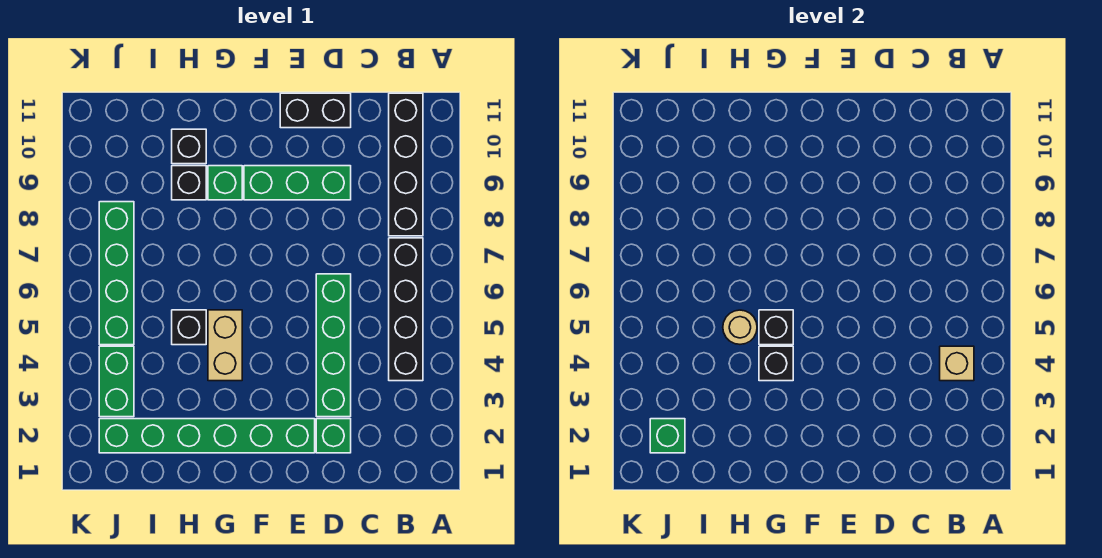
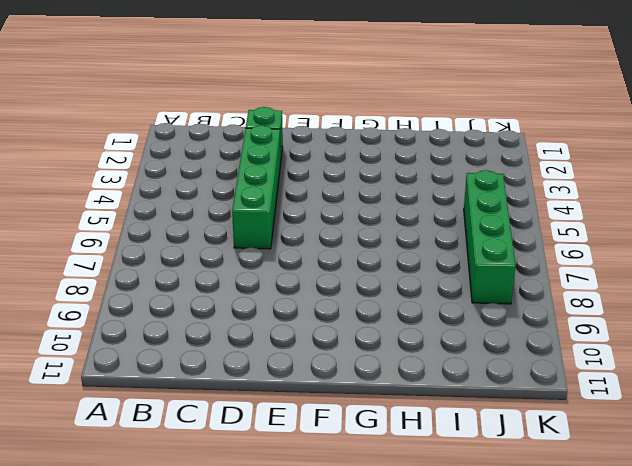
none -> black brick B4:B7 level 1
none -> black brick B8:B11 level 1
none -> green brick D9:F9 level 1

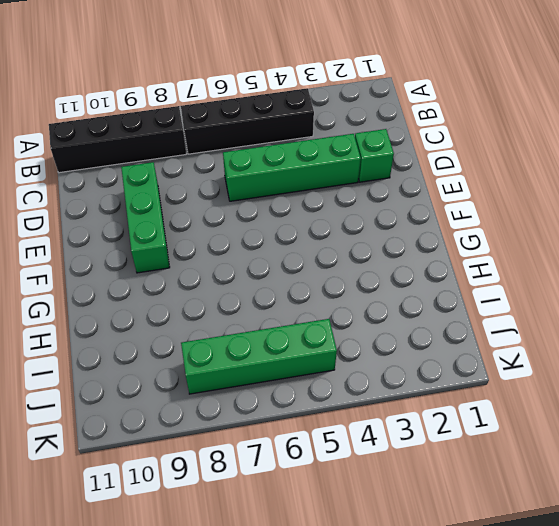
none -> black brick D11:E11 level 1
none -> green brick E2:J2 level 1
none -> tan brick G4:G5 level 1

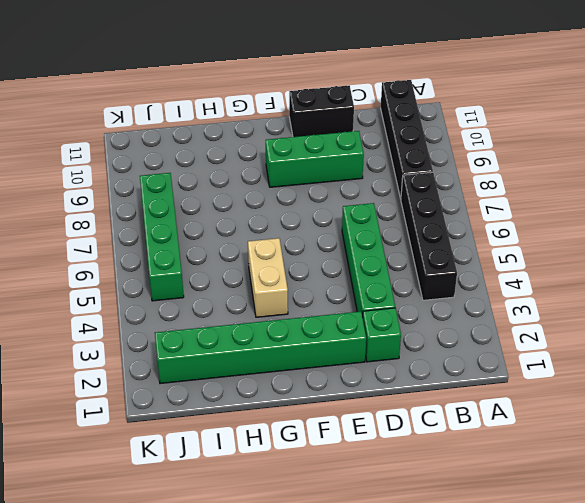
none -> green brick G9 level 1
none -> black brick H5 level 1
none -> black brick H9 level 1

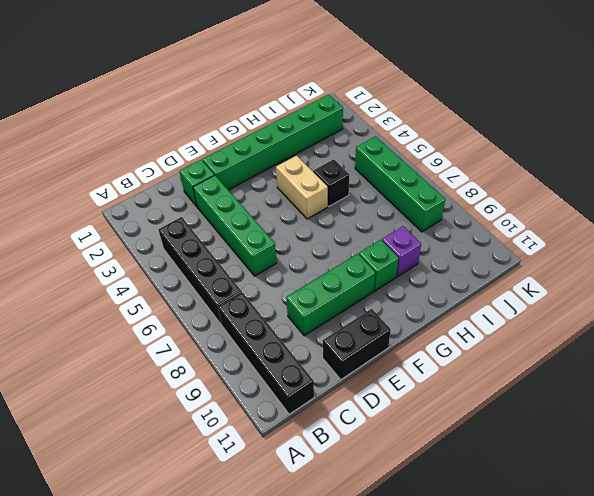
purple brick H9 level 1 -> black brick H9 level 1
none -> black brick H10 level 1
none -> green brick J3:J4 level 1
none -> tan brick B4 level 2

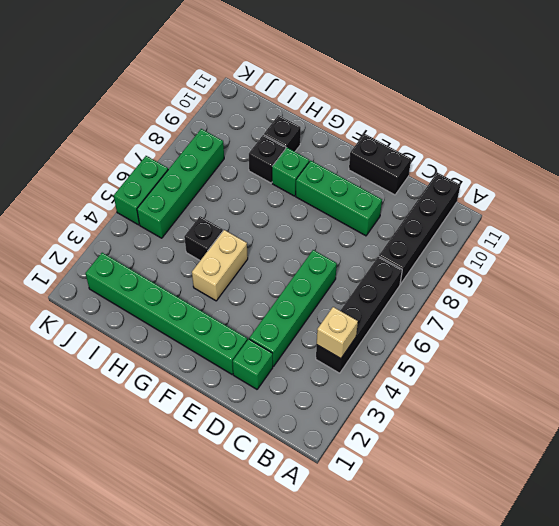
green brick K5:K6 level 1 -> green brick J3:J4 level 1
none -> black brick G4 level 2
none -> black brick G5 level 2
none -> tan round brick H5 level 2

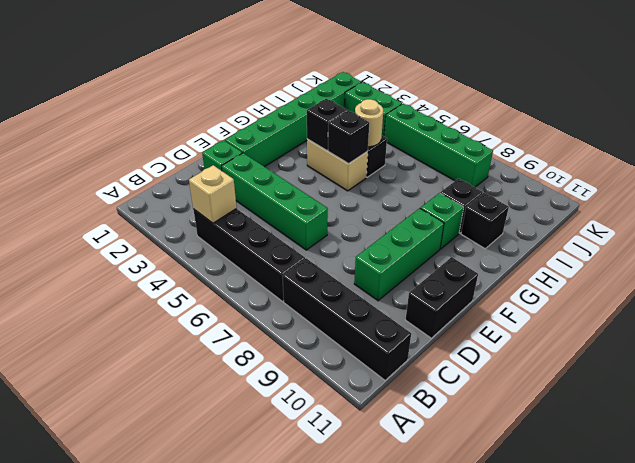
none -> green brick J2 level 2

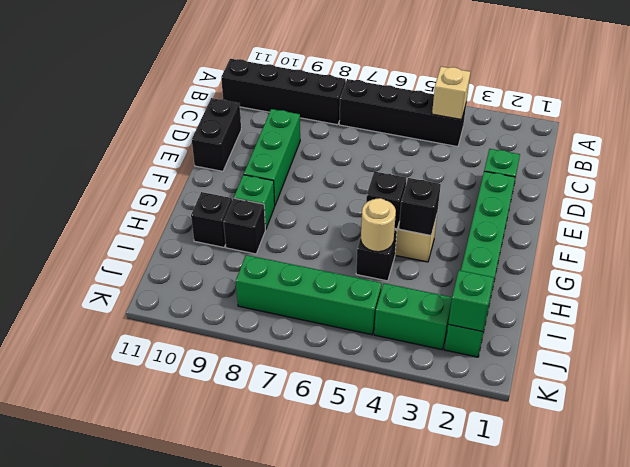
none -> green brick D3:D6 level 1

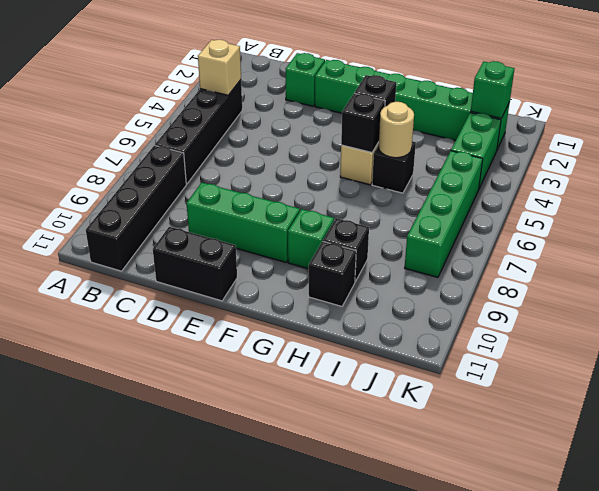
none -> green brick D3:D6 level 1

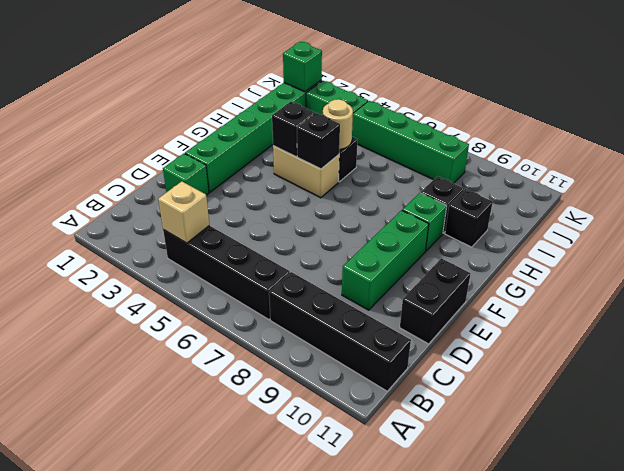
none -> green brick D3:D6 level 1

